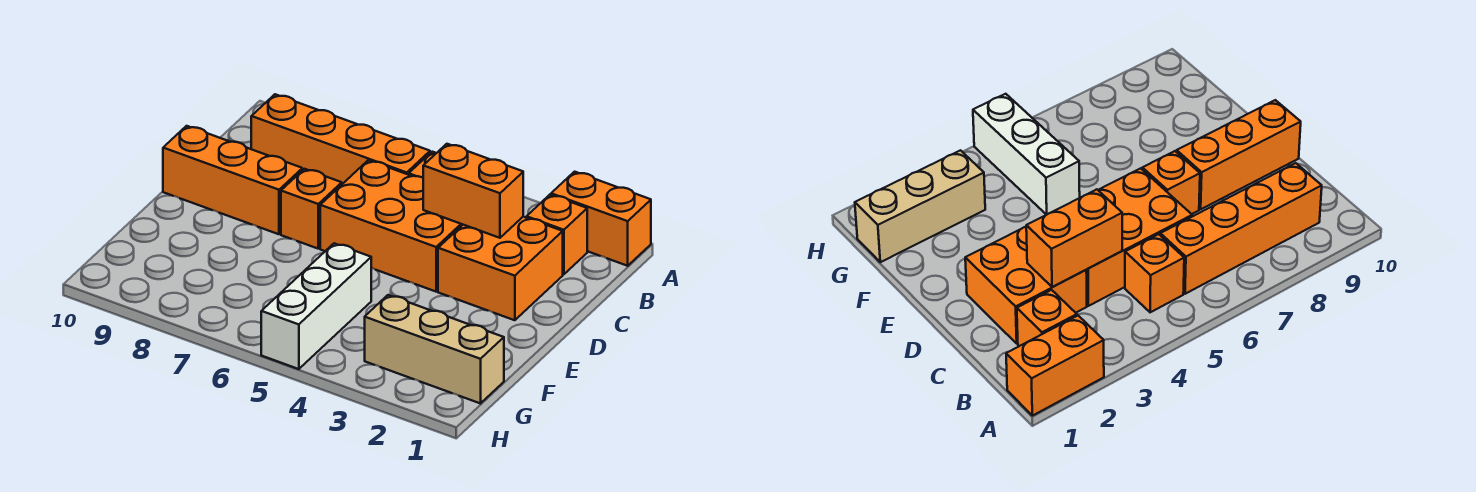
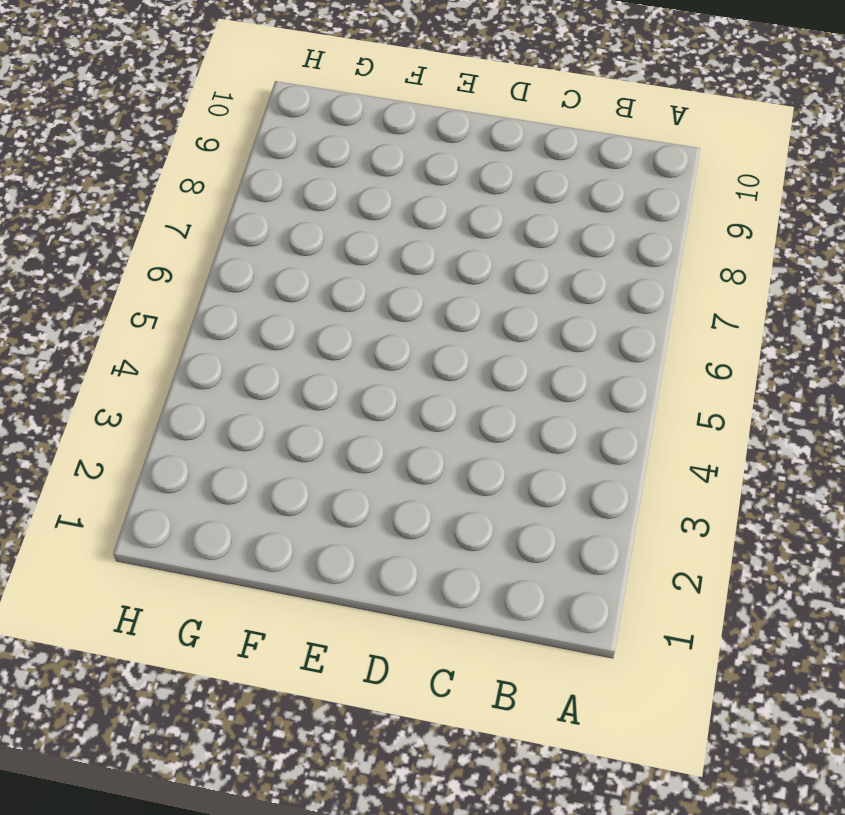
none -> orange brick A1:A2 level 1
none -> orange brick B2 level 1

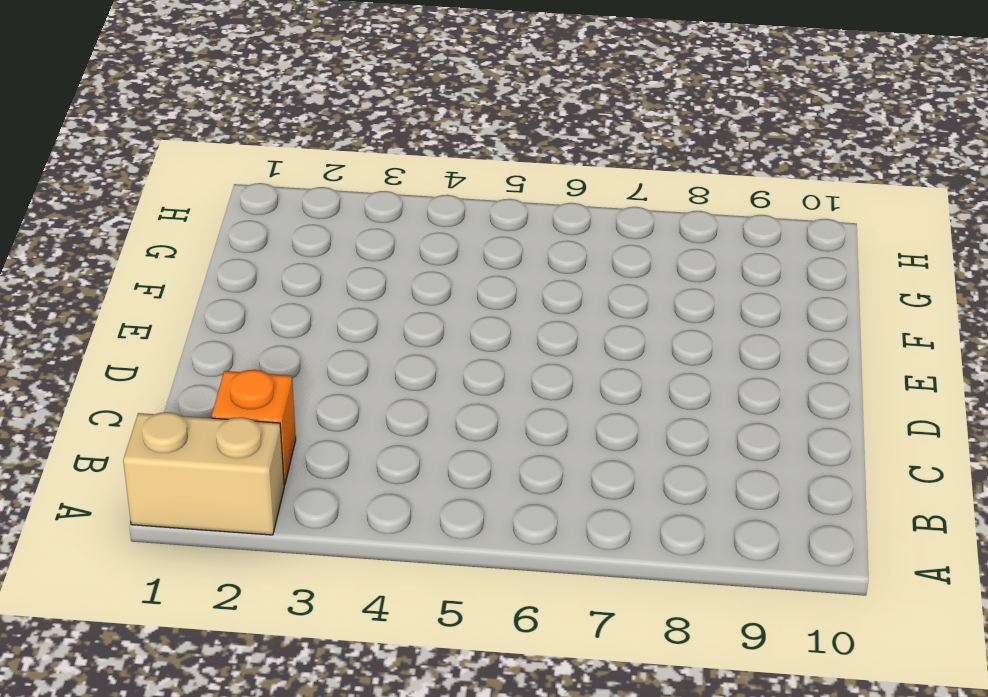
tan brick A1:A2 level 1 -> orange brick A1:A2 level 1
none -> orange brick B5 level 1
none -> orange brick B6:B9 level 1

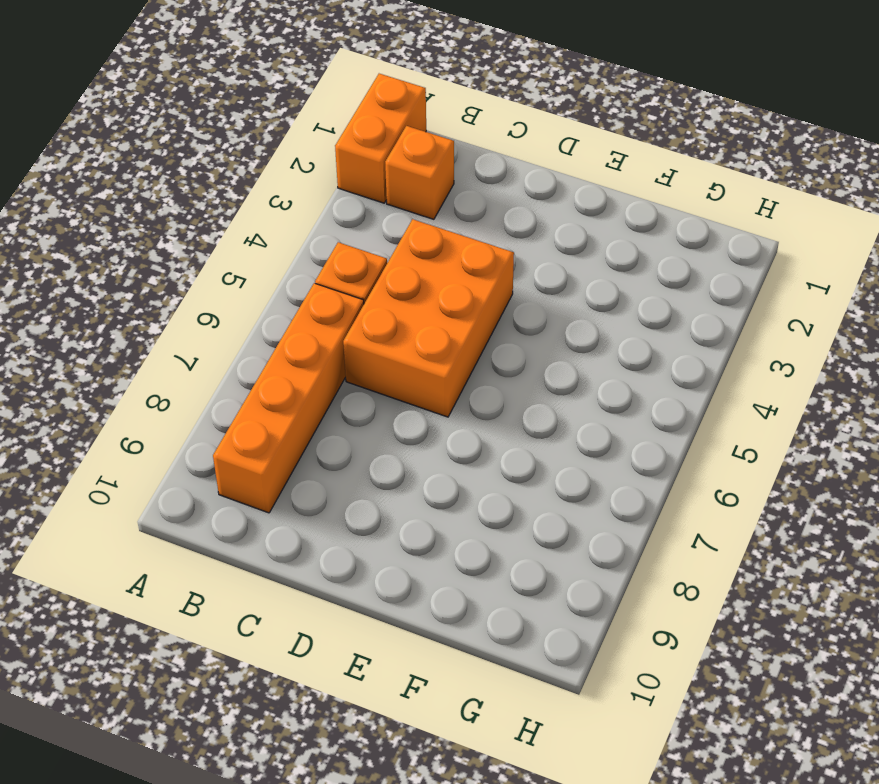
none -> orange brick C2:D3 level 1
none -> orange brick D7 level 1

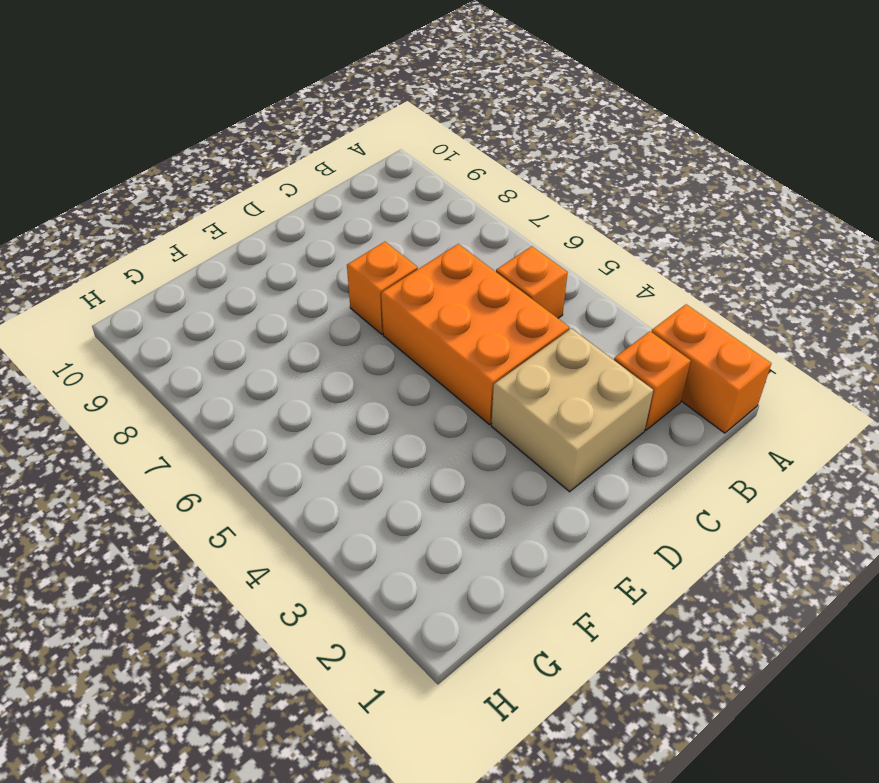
tan brick C2:D3 level 1 -> orange brick C2:D3 level 1
none -> orange brick B6:B9 level 1
none -> orange brick D8:D10 level 1

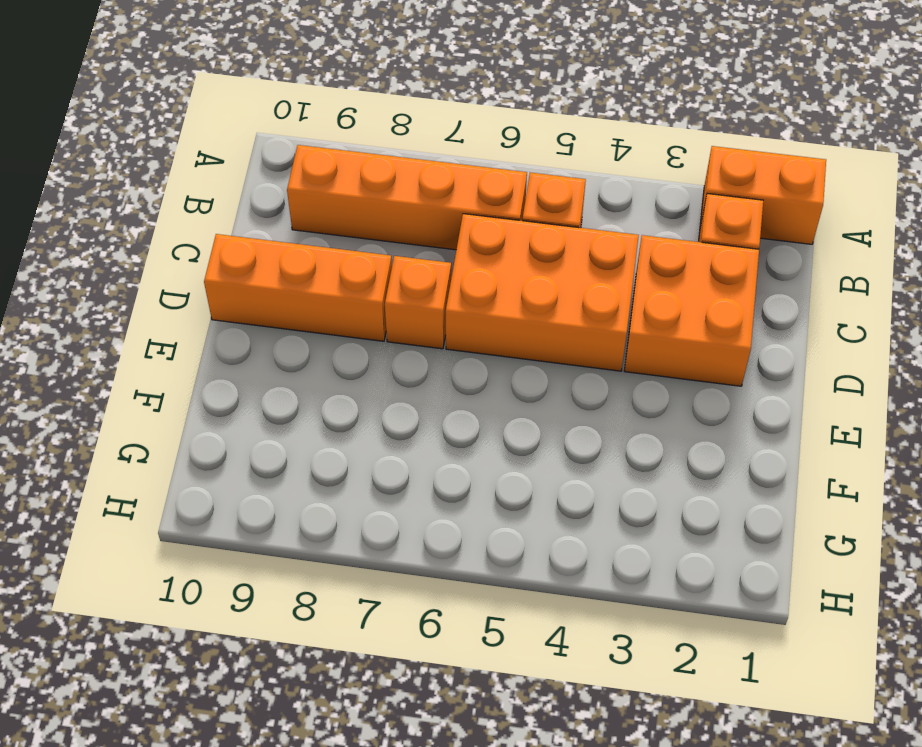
none -> white brick F5:H5 level 1
none -> tan brick G1:G3 level 1

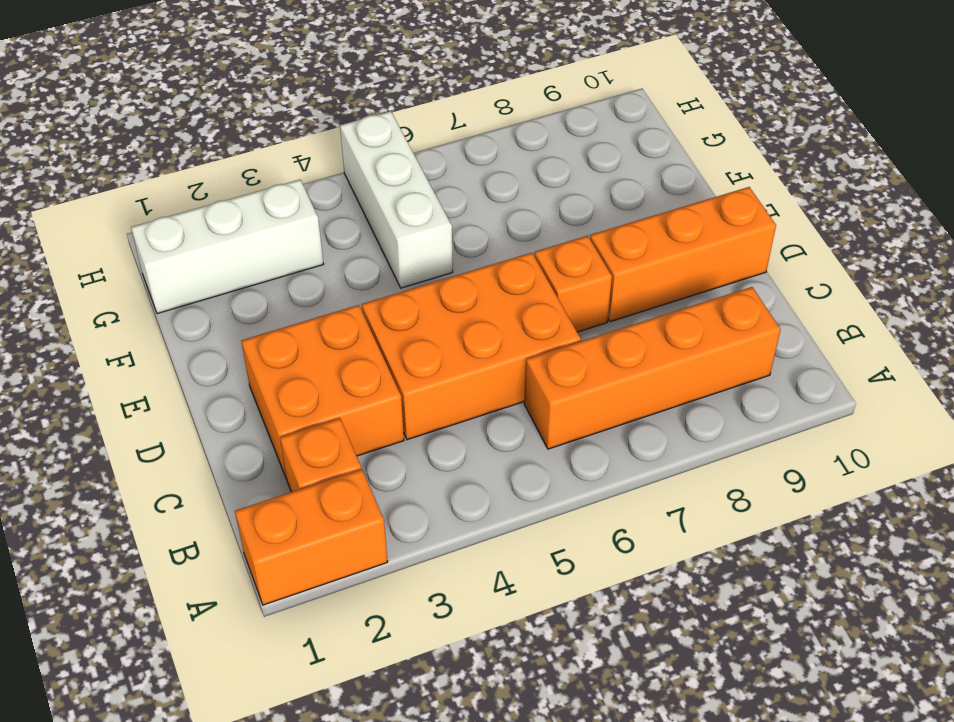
white brick G1:G3 level 1 -> tan brick G1:G3 level 1
none -> orange brick B5 level 1
none -> orange brick C3:C4 level 2

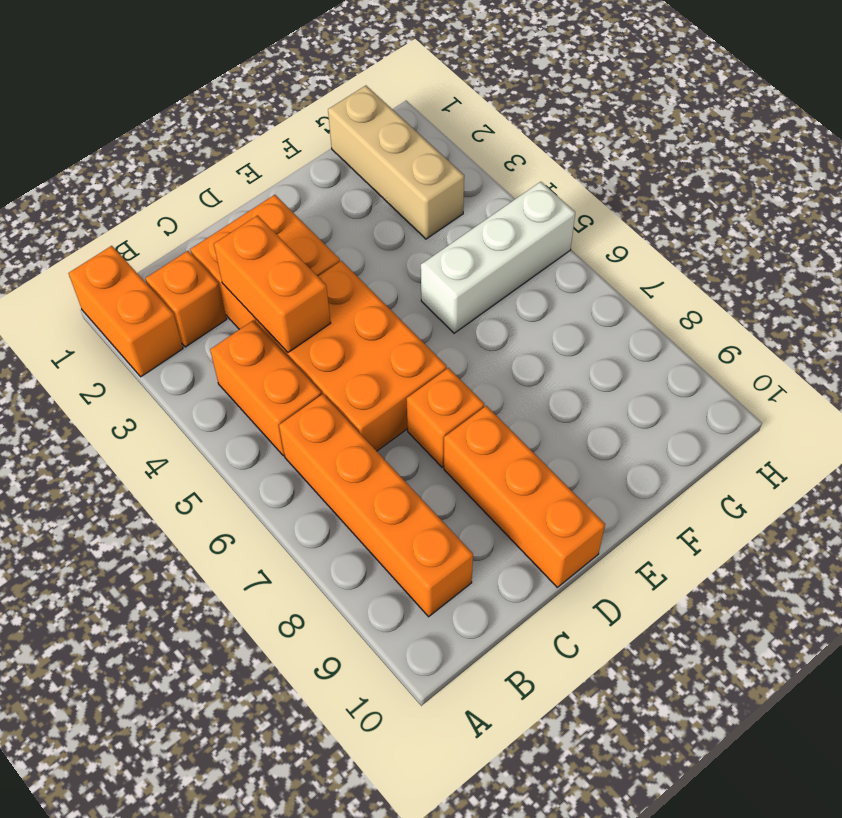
orange brick B4:B5 level 1 -> orange brick B5 level 1

